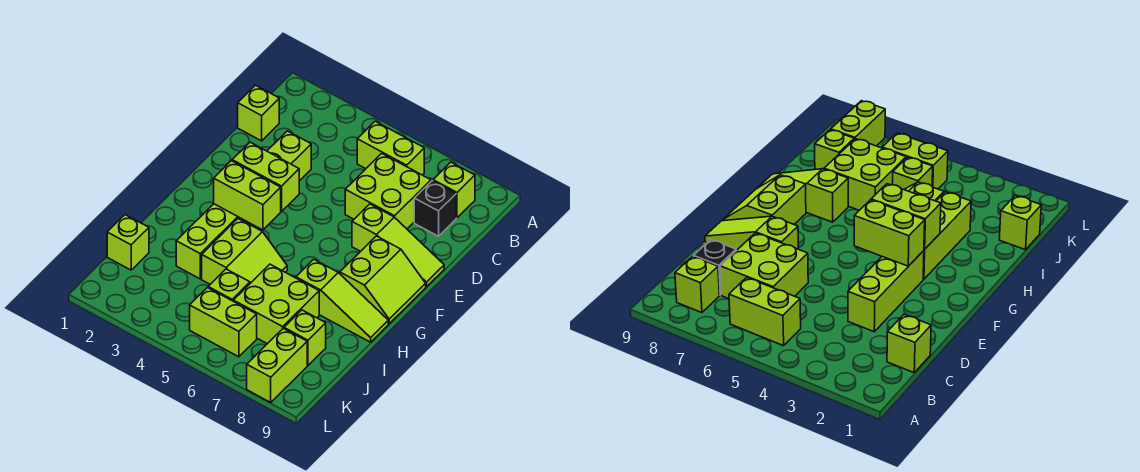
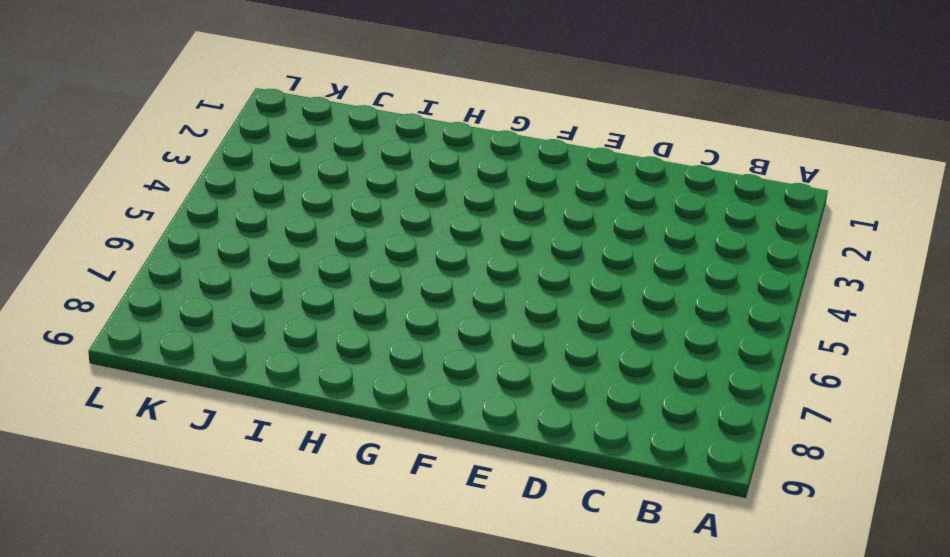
none -> lime brick B5:B6 level 1
none -> lime brick B8 level 1
none -> lime brick C1 level 1

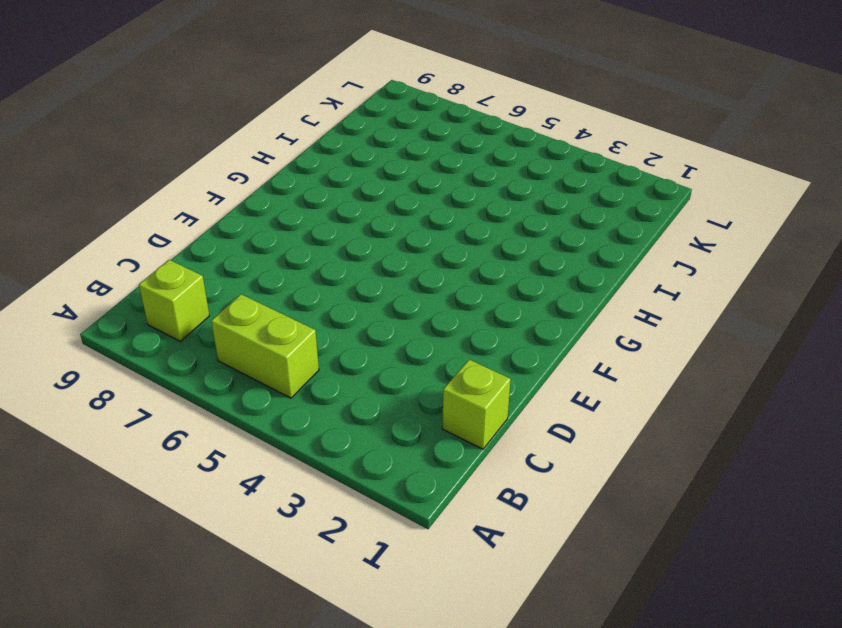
none -> lime brick C6:D7 level 1
none -> black brick C8 level 1
none -> lime brick D3:F3 level 1

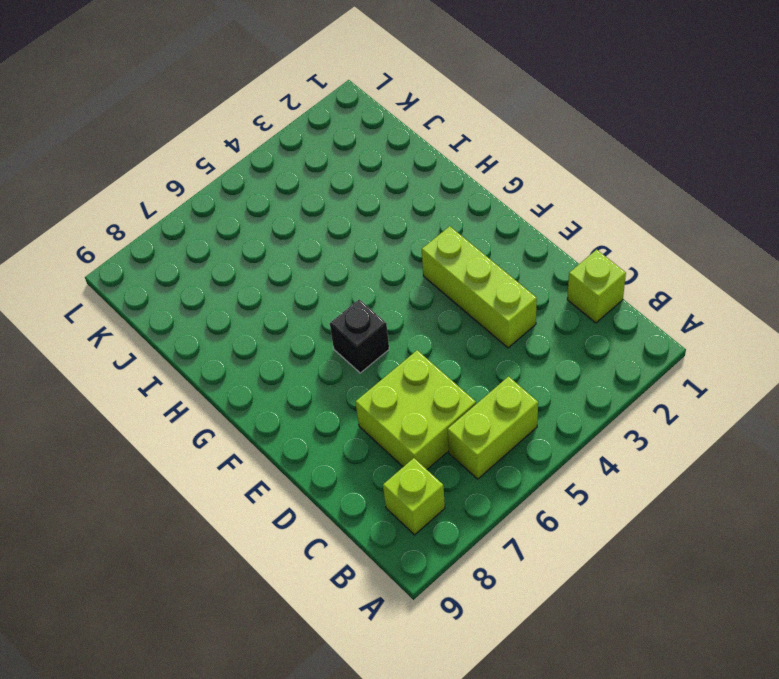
black brick F6 level 1 -> black brick C8 level 1
none -> lime slope E7:E9 level 1 top 7
none -> lime slope F8:G9 level 1 top 8
none -> lime brick G3:I3 level 1

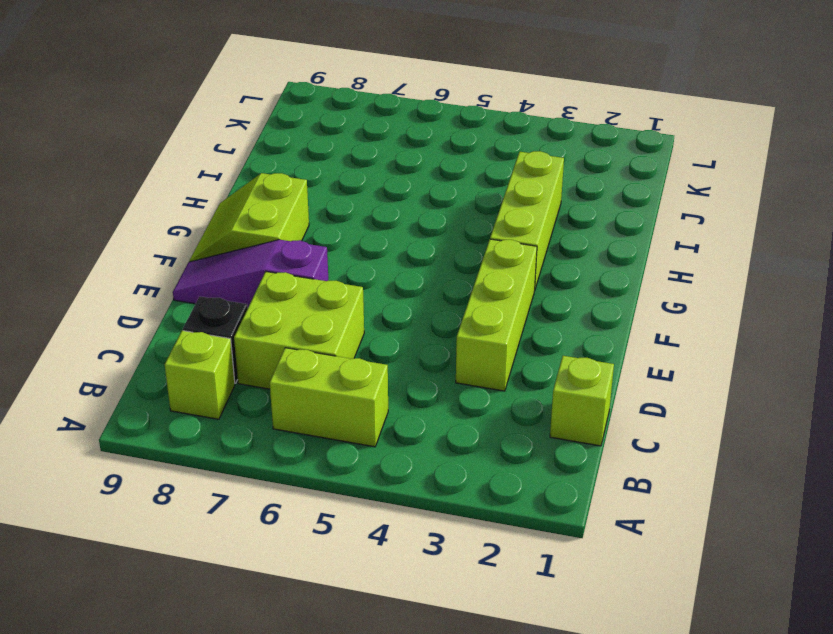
purple slope E7:E9 level 1 top 7 -> lime slope E7:E9 level 1 top 7
none -> lime slope H4:I5 level 1 top 4
none -> lime slope H7:H9 level 1 top 7
none -> lime brick I6:J7 level 1

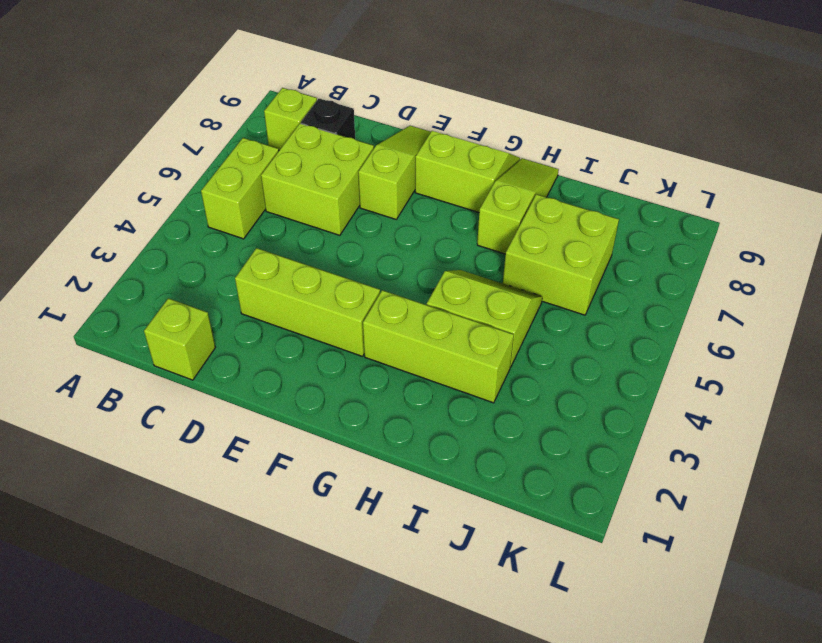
none -> lime brick J1 level 1
none -> lime brick J5 level 1
none -> lime brick J8 level 1

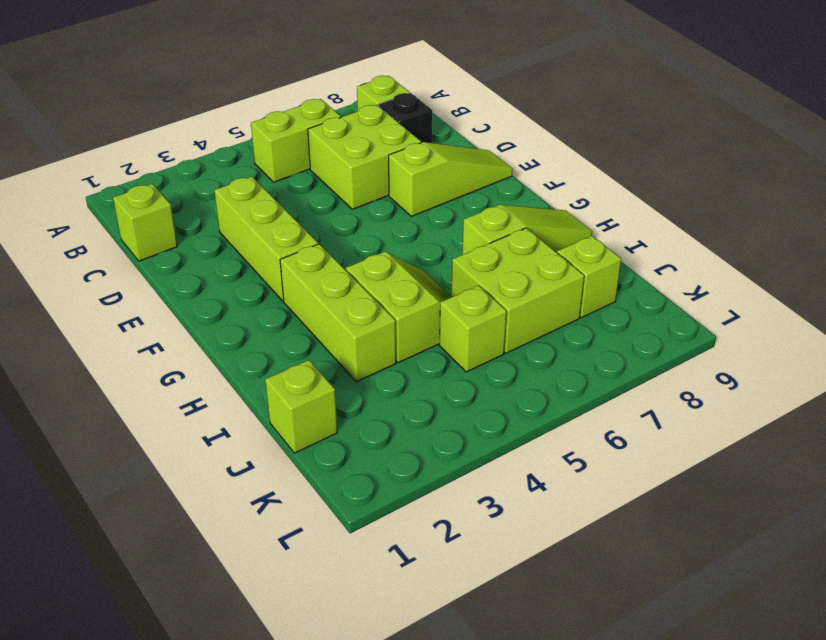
none -> lime slope F8:G9 level 1 top 8
none -> lime brick K5:K6 level 1
none -> lime brick K8:L8 level 1

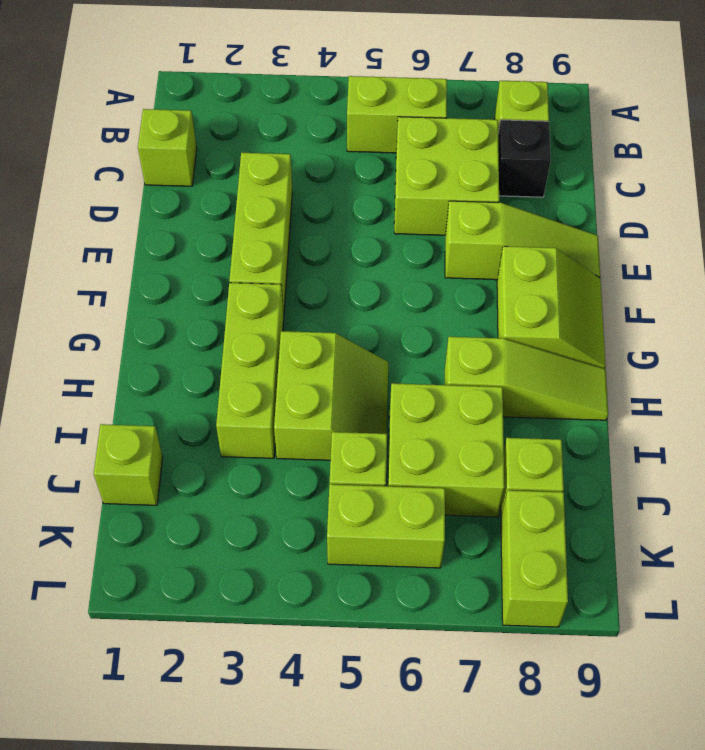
none -> lime brick F3:F4 level 2
none -> lime brick G3:G4 level 2

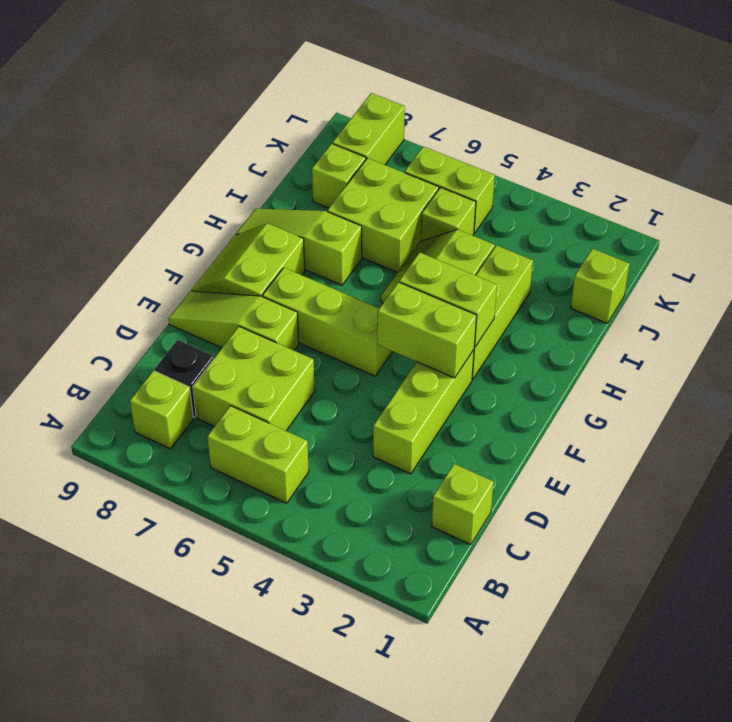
lime brick F5:F7 level 1 -> none

